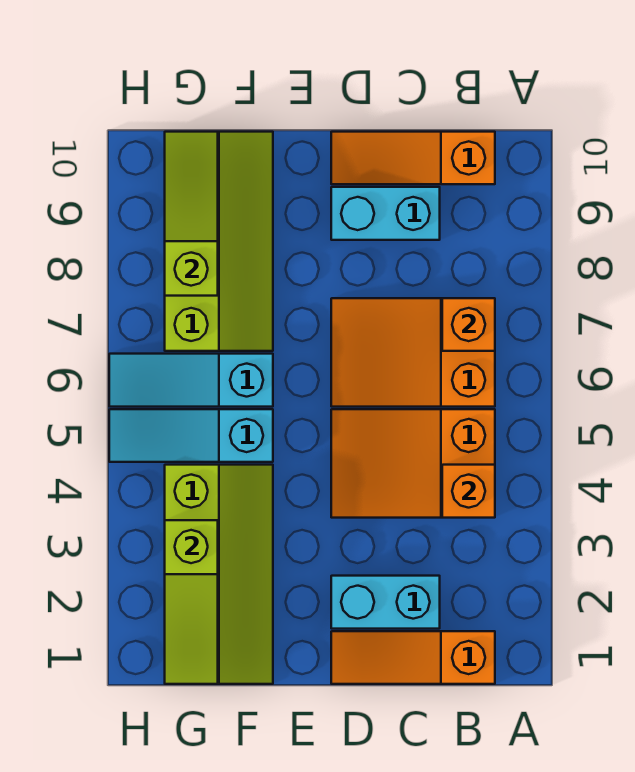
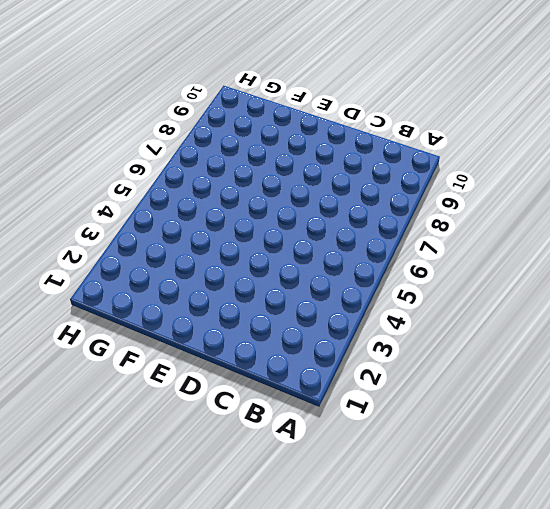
none -> orange slope B1:D1 level 1 top B
none -> orange slope B4:D5 level 1 top B
none -> orange slope B6:D7 level 1 top B

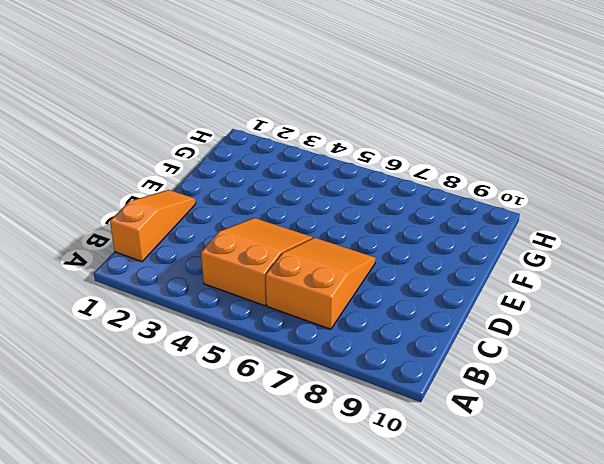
none -> orange slope B10:D10 level 1 top B
none -> cyan brick C2:D2 level 1
none -> cyan brick C9:D9 level 1

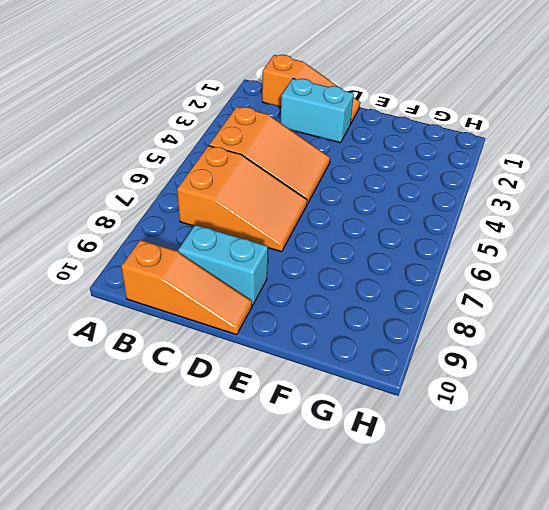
none -> lime slope F1:G4 level 1 top G
none -> cyan slope F5:H5 level 1 top F
none -> cyan slope F6:H6 level 1 top F

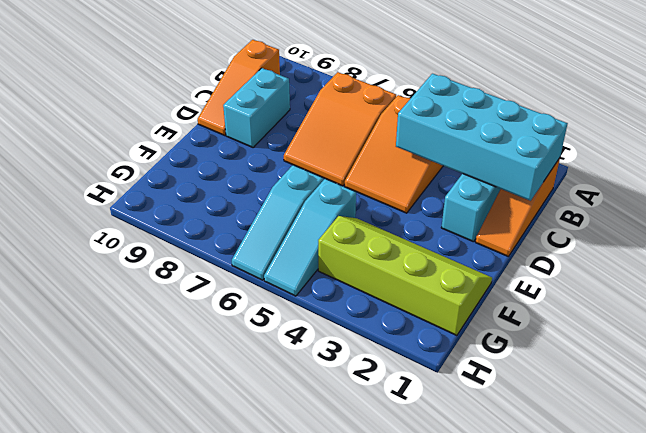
cyan brick B1:C4 level 2 -> orange brick B4 level 2
none -> lime slope F7:G10 level 1 top G
none -> orange brick B7 level 2
none -> lime slope G1:G3 level 2 top 3

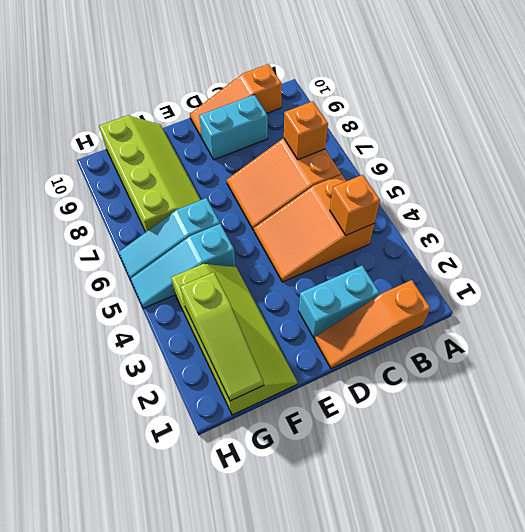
none -> lime slope G8:G10 level 2 top 8

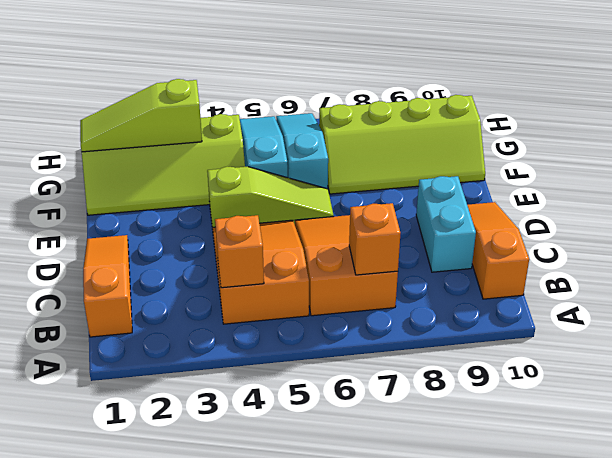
lime slope E4:E6 level 1 top 4 -> lime slope G8:G10 level 2 top 8
none -> cyan brick C2:D2 level 1

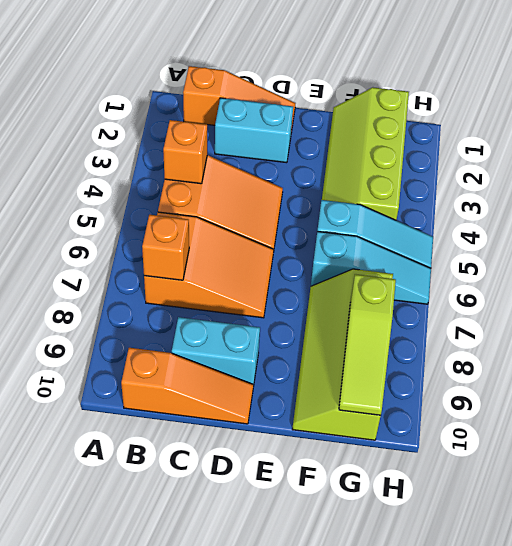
none -> lime slope G1:G3 level 2 top 3

